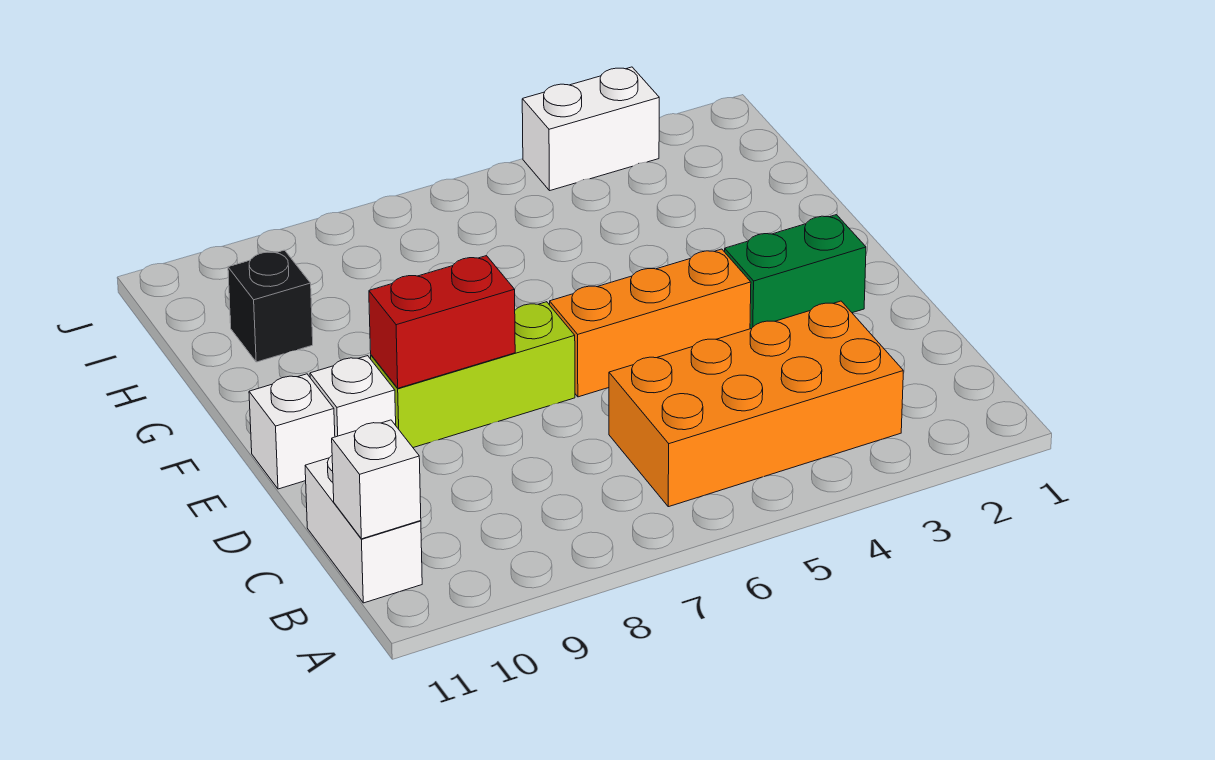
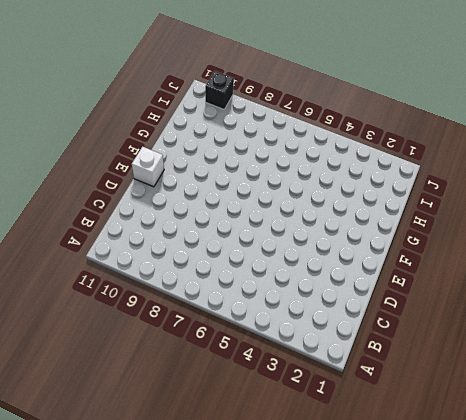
black brick J10 level 1 -> black brick H10 level 1
none -> orange brick B3:C6 level 1
none -> white brick B11:C11 level 1

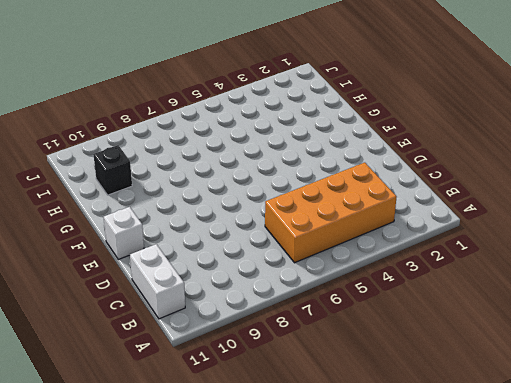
none -> green brick E2:E3 level 1
none -> orange brick E4:E6 level 1

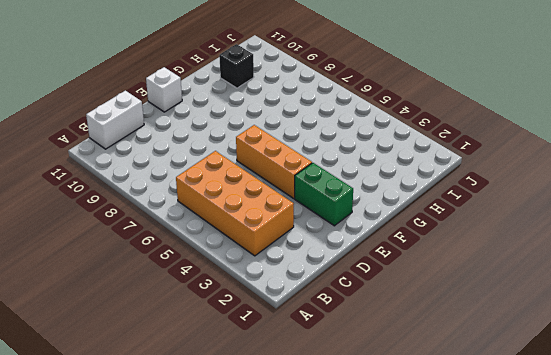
none -> lime brick E7:E9 level 1
none -> white brick E10 level 1

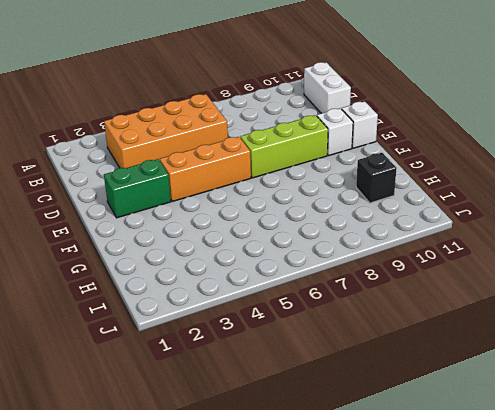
none -> white brick J3:J4 level 1
none -> white brick B11 level 2

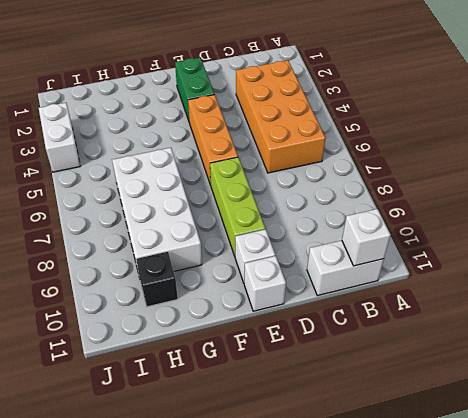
white brick G6:H9 level 1 -> none
none -> red brick E8:E9 level 2

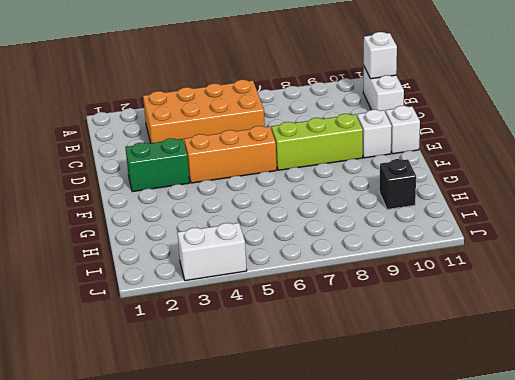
none -> red brick E8:E9 level 2

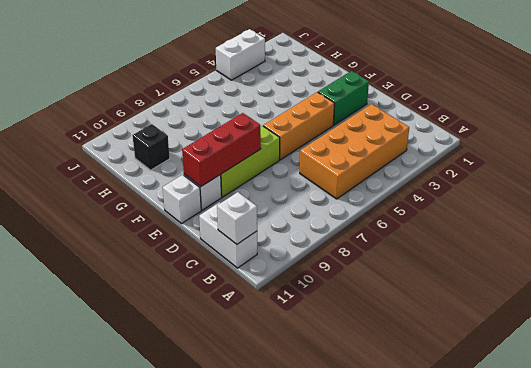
red brick E8:E10 level 2 -> red brick E8:E9 level 2

